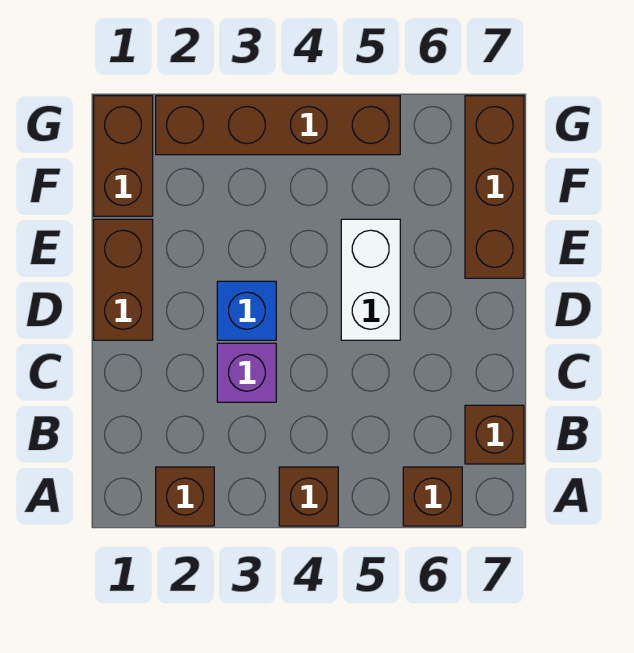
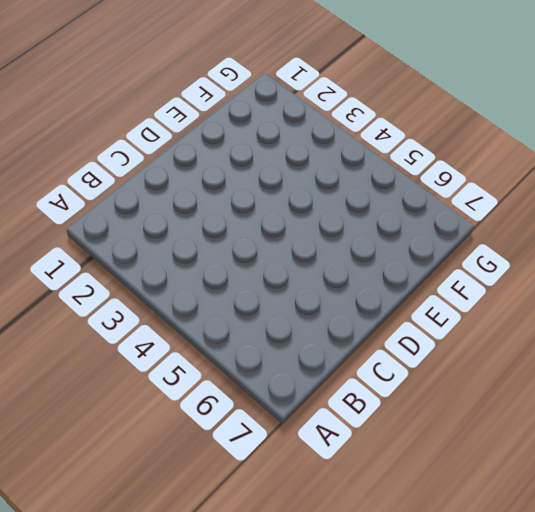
none -> brown brick A2 level 1
none -> brown brick A4 level 1

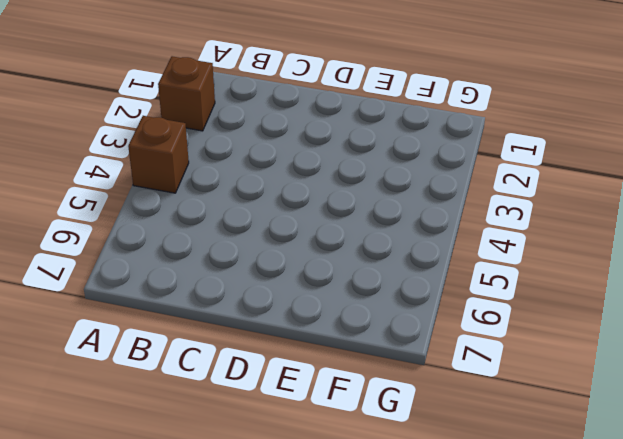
none -> brown brick A6 level 1
none -> brown brick B7 level 1

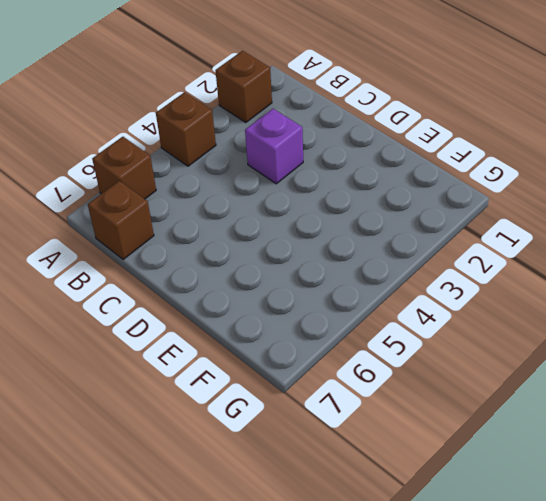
none -> brown brick D1:E1 level 1
none -> blue brick D3 level 1

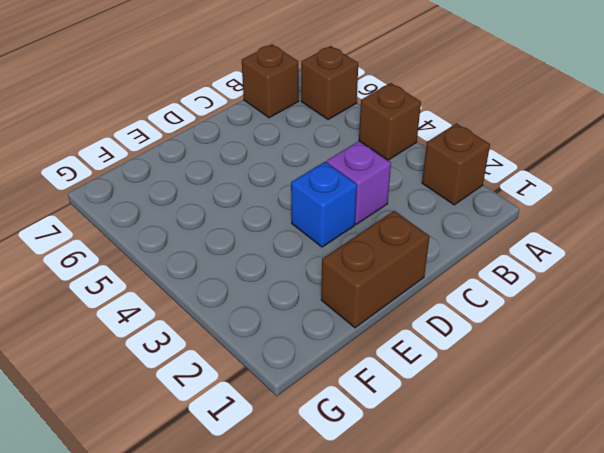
none -> white brick D5:E5 level 1
none -> brown brick E7:G7 level 1

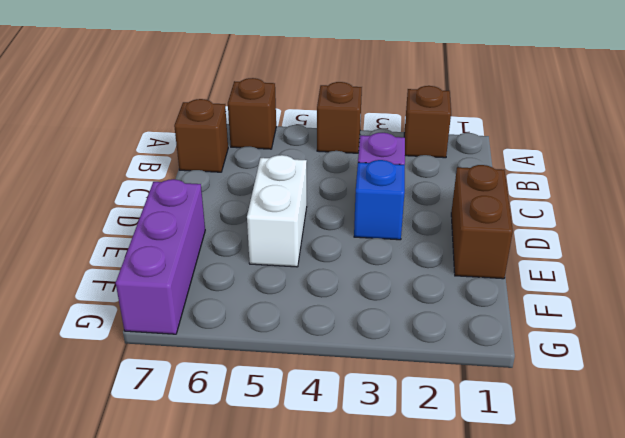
purple brick E7:G7 level 1 -> brown brick E7:G7 level 1
none -> brown brick F1:G1 level 1
none -> brown brick G2:G5 level 1

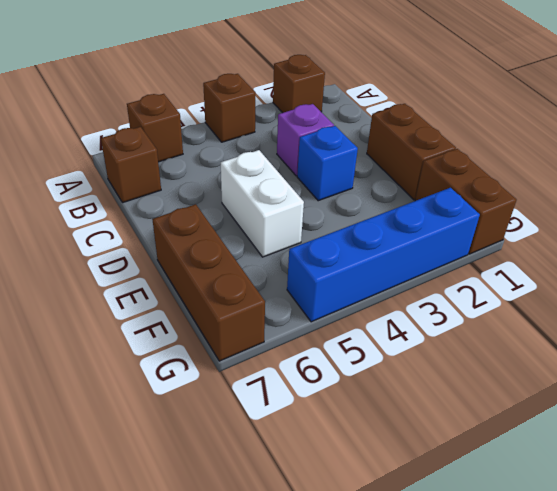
blue brick G2:G5 level 1 -> brown brick G2:G5 level 1

